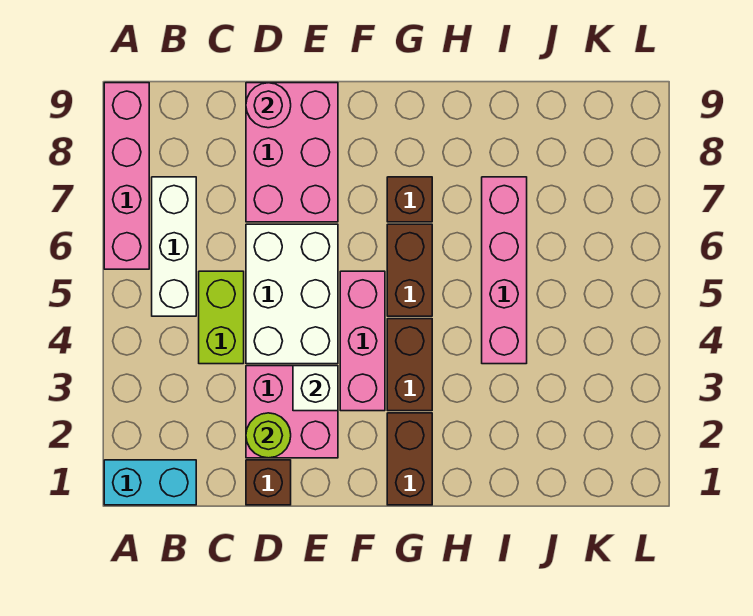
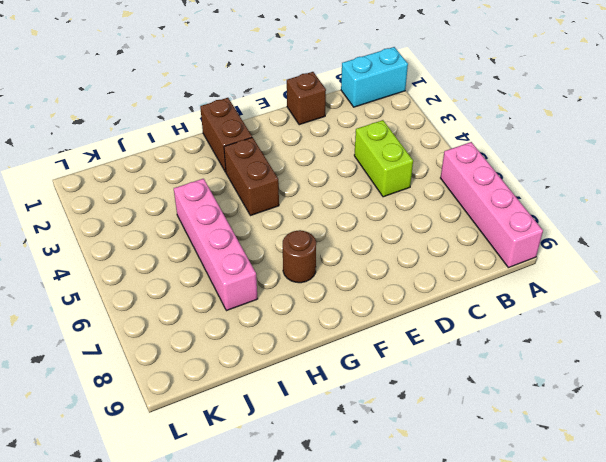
brown round brick G7 level 1 -> brown brick G7 level 1
none -> white brick B5:B7 level 1
none -> pink brick D2:E3 level 1
none -> white brick D4:E6 level 1

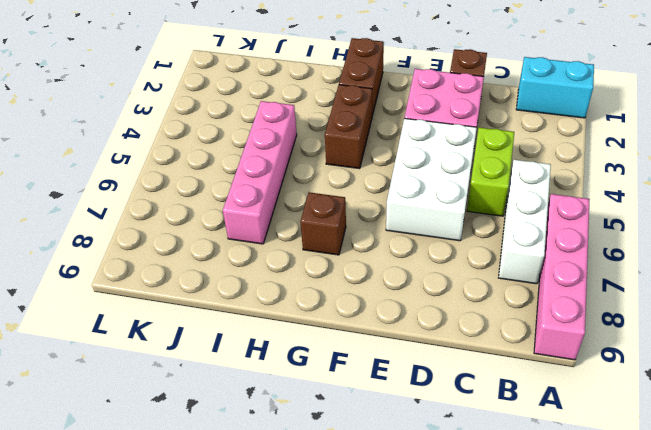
none -> pink brick D7:E9 level 1
none -> pink brick F3:F5 level 1
none -> brown brick G5:G6 level 1

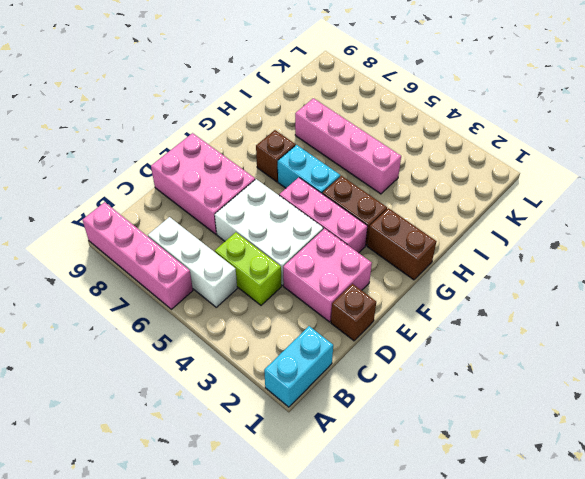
cyan brick G5:G6 level 1 -> brown brick G5:G6 level 1
none -> lime round brick D2 level 2
none -> pink round brick D9 level 2
none -> white brick E3 level 2

